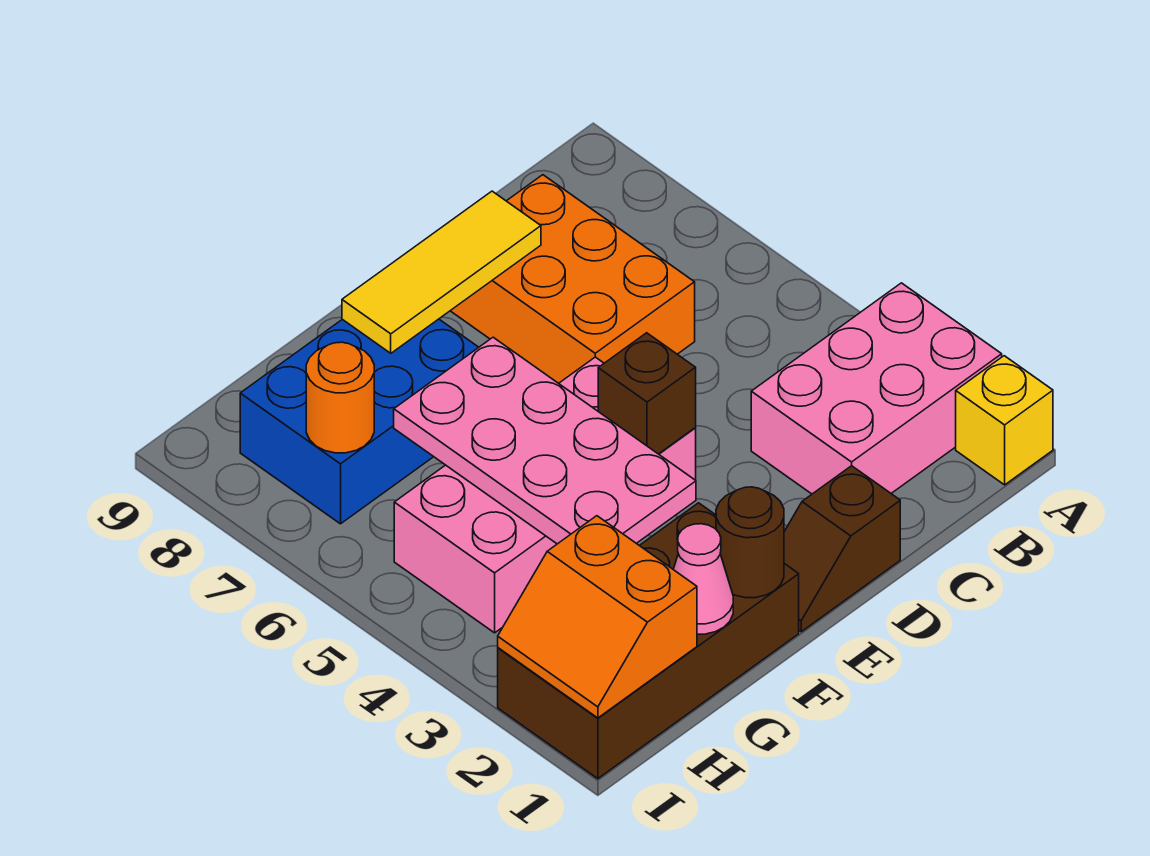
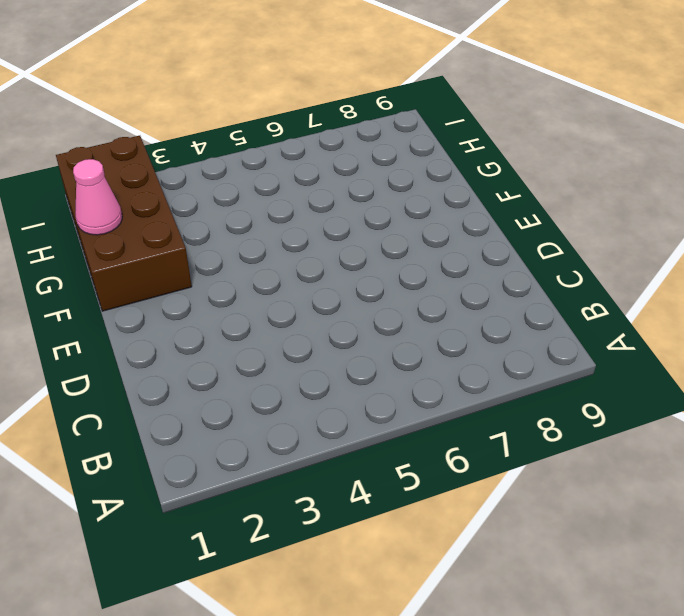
none -> yellow brick A1 level 1
none -> pink brick A2:C3 level 1
none -> orange brick C6:D8 level 1

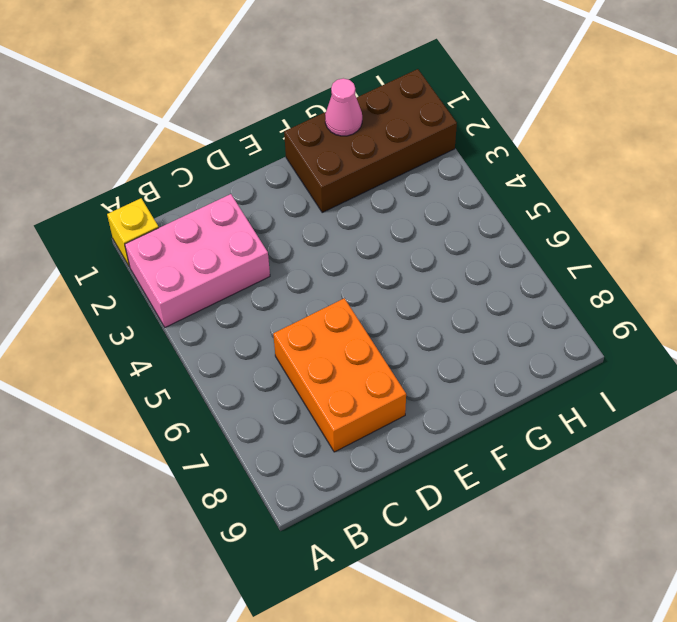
none -> brown slope D1:E1 level 1 top D
none -> pink brick E4:H5 level 1
none -> blue brick F7:H8 level 1

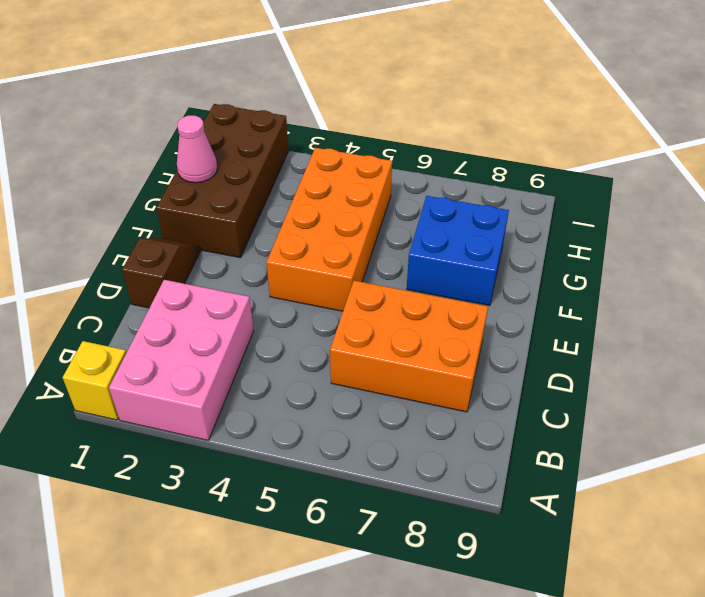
orange brick E4:H5 level 1 -> pink brick E4:H5 level 1
blue brick F7:G8 level 1 -> blue brick F7:H8 level 1
none -> yellow tile D8:F8 level 2
none -> brown brick E4 level 2
none -> brown round brick F1 level 2

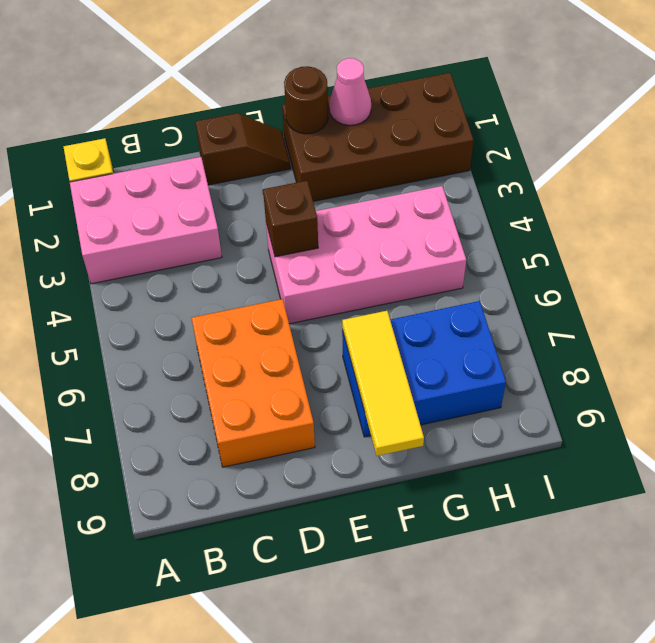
yellow tile F7:F9 level 2 -> yellow tile D8:F8 level 2
none -> pink plate F3:G6 level 2
none -> orange slope H1:I2 level 2 top H
none -> orange round brick H7 level 2

